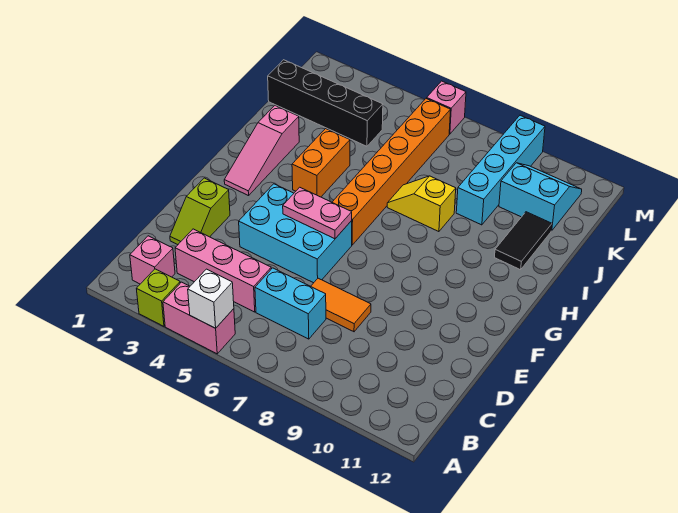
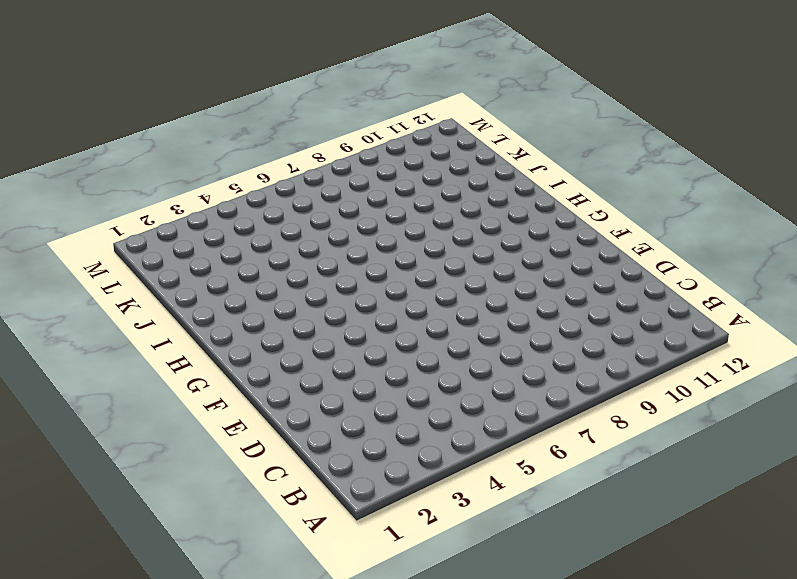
none -> lime brick A3 level 1
none -> pink brick A4:A5 level 1
none -> pink brick B2 level 1

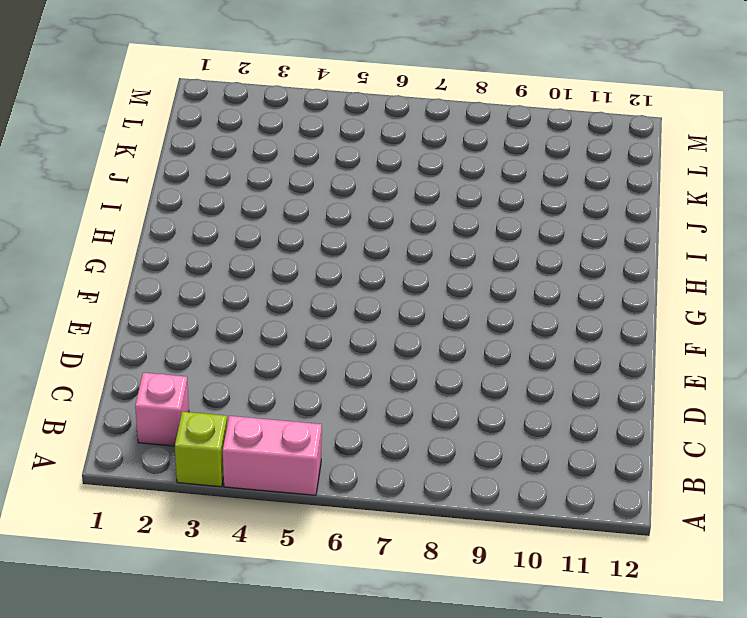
none -> pink brick C3:C5 level 1
none -> cyan brick C6:C7 level 1
none -> lime slope D2:E2 level 1 top E

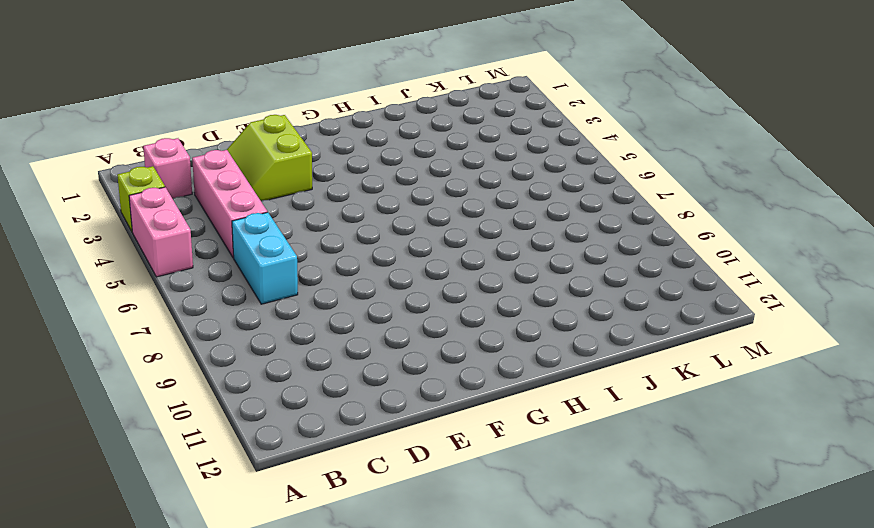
lime slope D2:E3 level 1 top E -> lime slope D2:E2 level 1 top E
none -> orange tile D7:D8 level 1
none -> cyan brick E4:F6 level 1
none -> pink slope G2:I2 level 1 top I

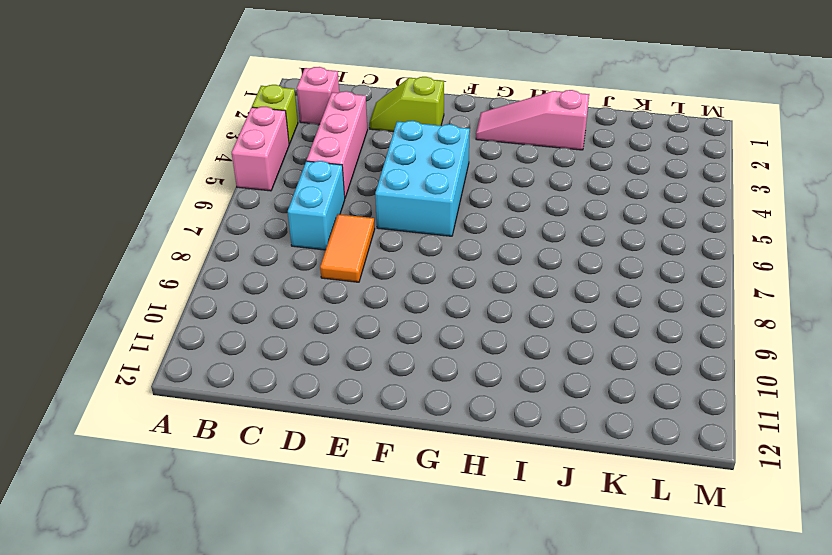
none -> orange brick G6:L6 level 1
none -> orange brick H4:I4 level 1
none -> yellow slope I7:I8 level 1 top 8

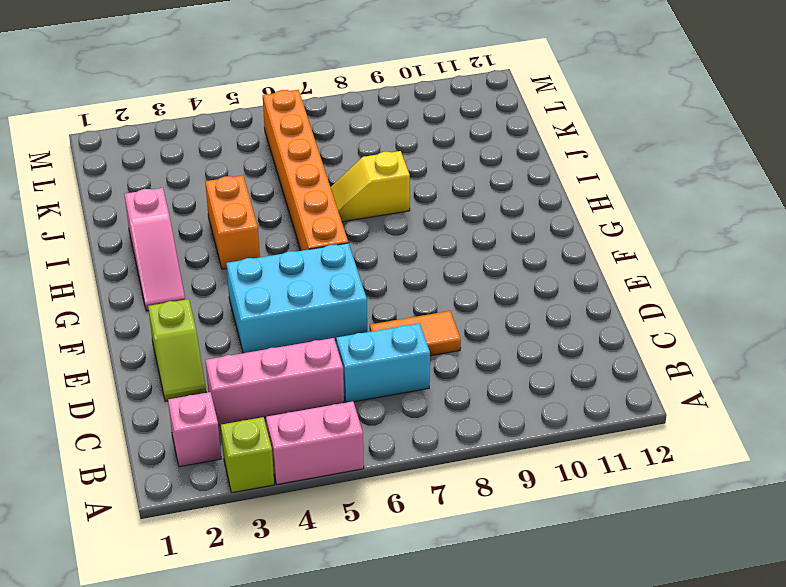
none -> black tile I11:J11 level 1
none -> cyan brick J9:M9 level 1
none -> black brick K1:K4 level 1

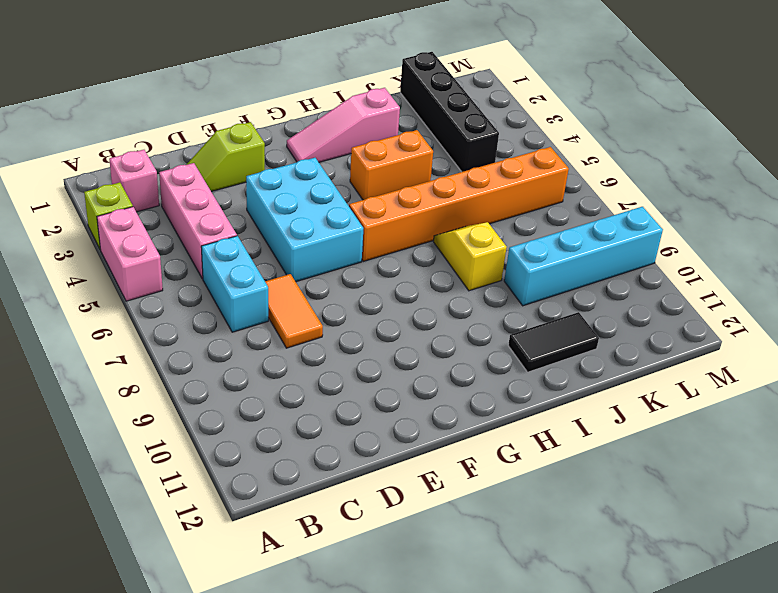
none -> cyan slope K10:L11 level 1 top K
none -> pink brick M6 level 1
none -> white brick A5 level 2

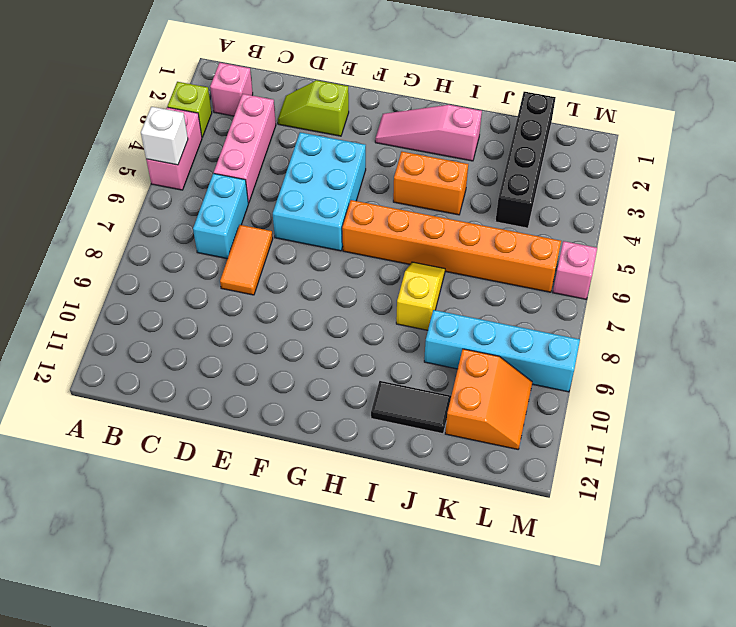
orange slope K10:L11 level 1 top K -> cyan slope K10:L11 level 1 top K
none -> pink plate F5:F6 level 2

